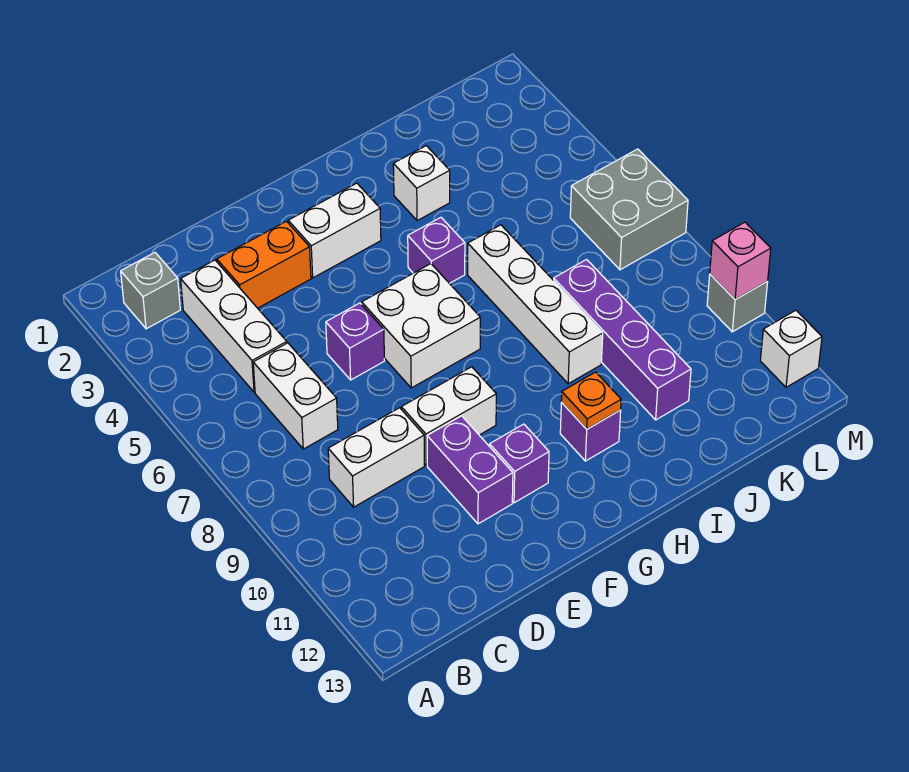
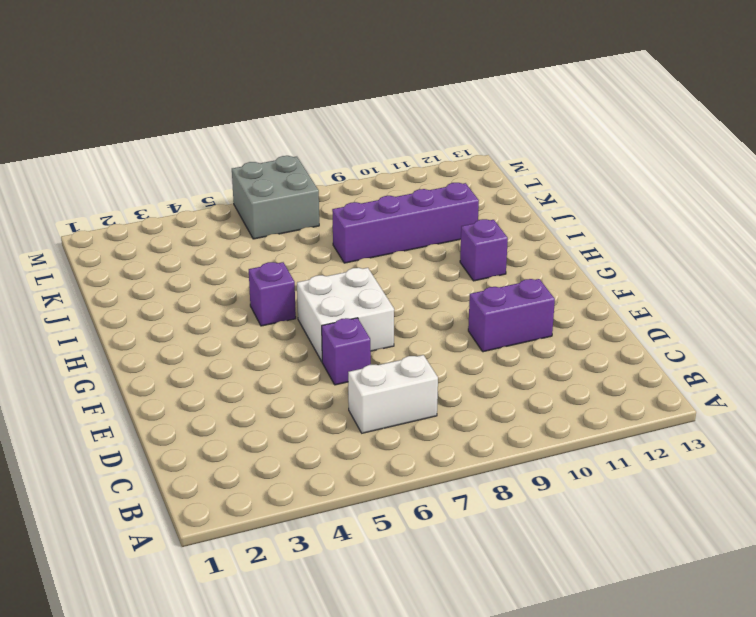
none -> grey brick B2 level 1
none -> white brick C3:C5 level 1
none -> white brick C9:D9 level 1

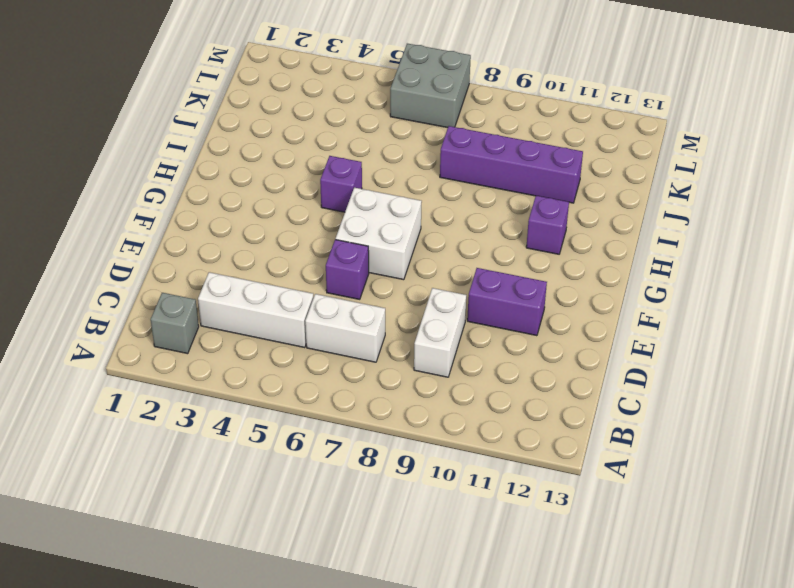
none -> orange brick D3:E3 level 1
none -> white brick E9:F9 level 1
none -> white brick F3:G3 level 1

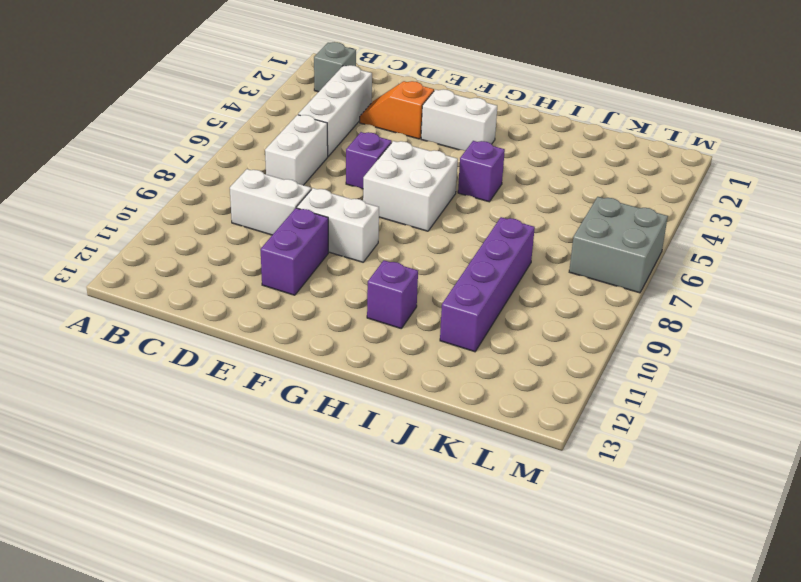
orange slope D3:E3 level 1 top E -> orange brick D3:E3 level 1
none -> purple brick F11 level 1
none -> white brick I3 level 1
none -> white brick I6:I9 level 1

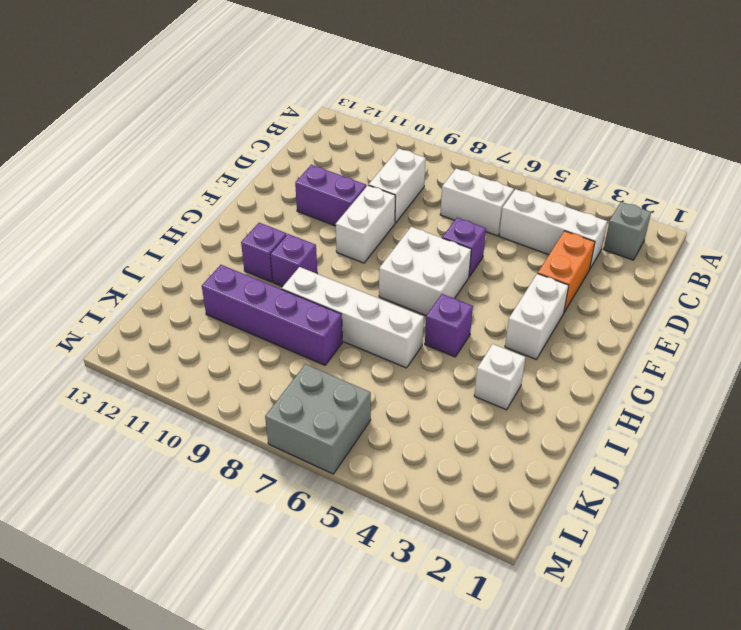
purple brick H10 level 1 -> purple brick F11 level 1
none -> grey brick M10 level 1
none -> white brick M12 level 1
none -> orange plate H11 level 2

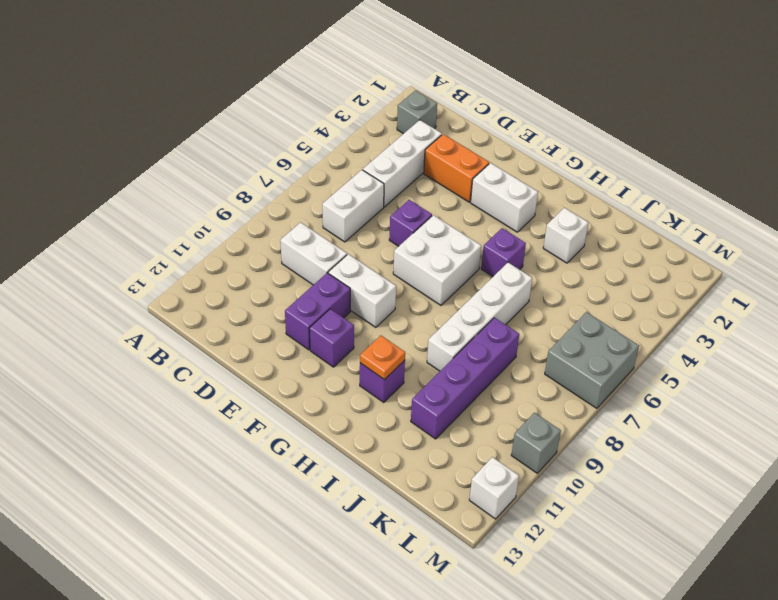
none -> pink brick M10 level 2

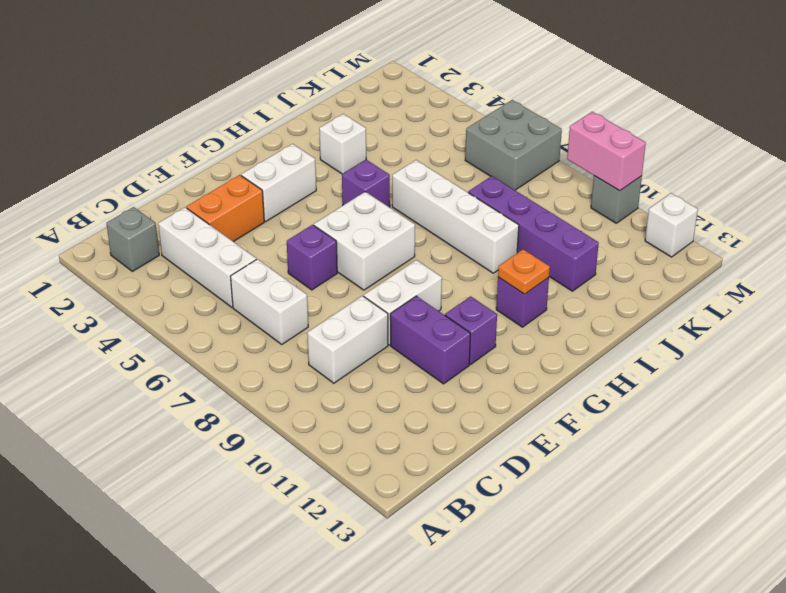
pink brick M9:M10 level 2 -> pink brick M10 level 2

